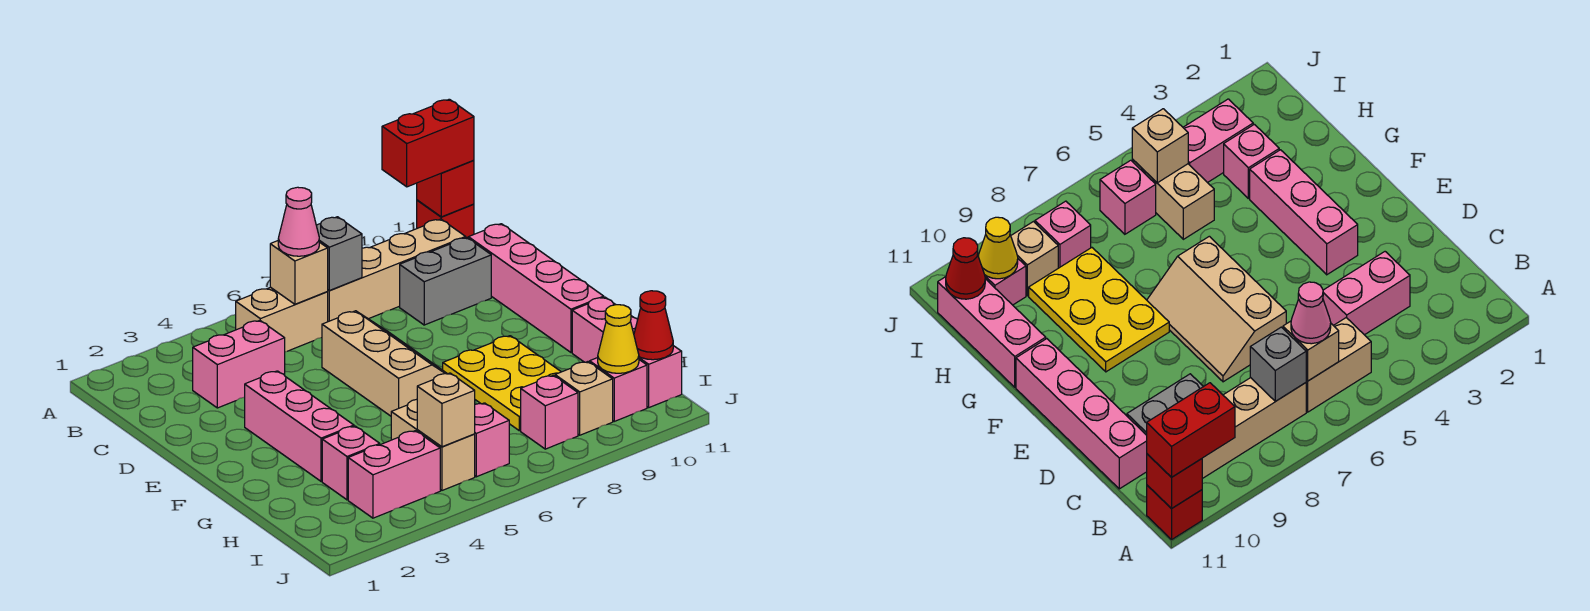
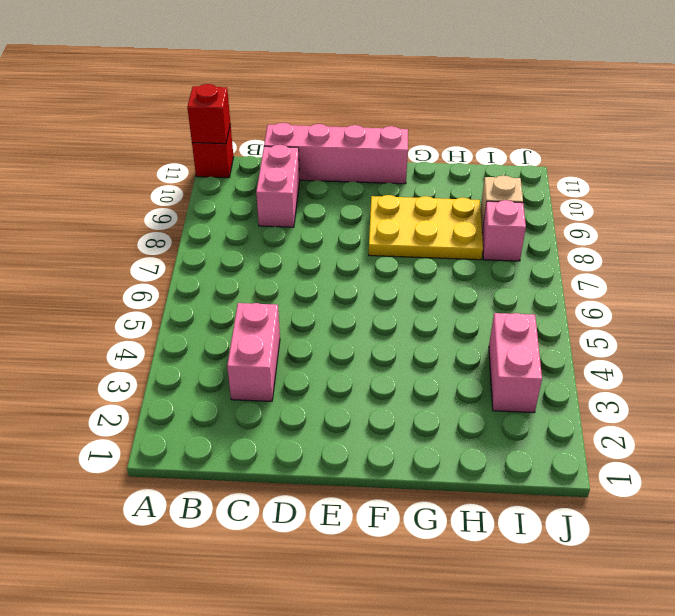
pink brick C9:C10 level 1 -> grey brick C9:C10 level 1
none -> tan brick B5:B6 level 1
none -> tan brick B7:B10 level 1
none -> tan slope D6:F7 level 1 top 6

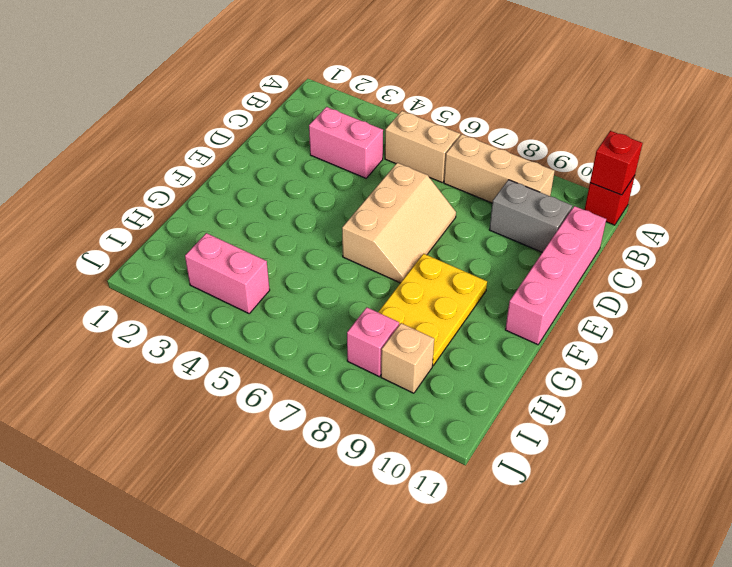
tan brick B7:B9 level 1 -> tan brick B7:B10 level 1
none -> pink brick E3:G3 level 1
none -> pink brick G11:I11 level 1
none -> pink brick H3 level 1

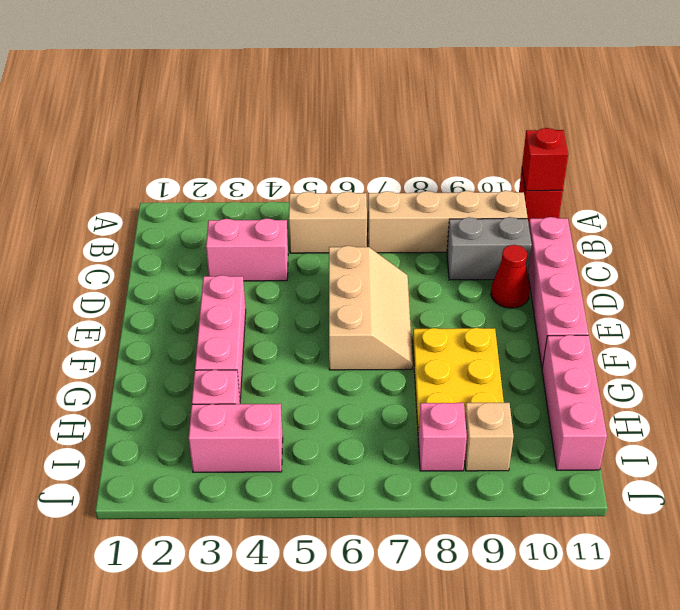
red cone D10 level 1 -> red cone I11 level 2
none -> tan brick H5:I5 level 1
none -> pink brick I6 level 1
none -> pink brick I10 level 1

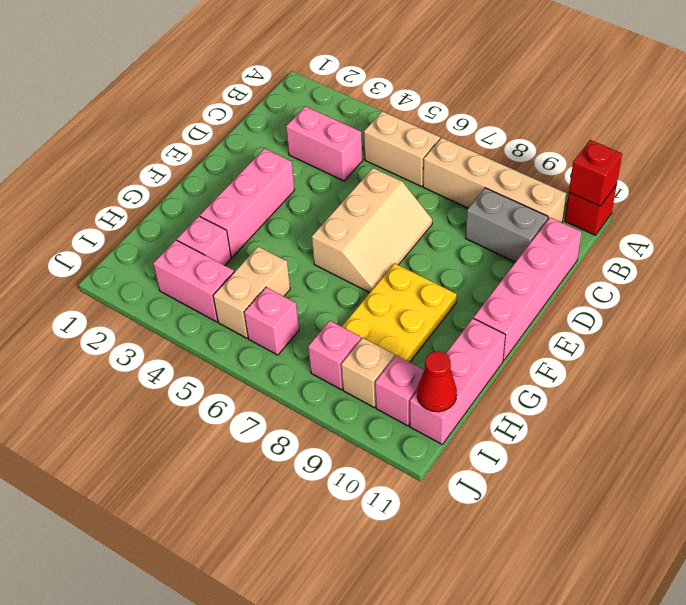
none -> tan brick B6 level 2
none -> grey brick B7 level 2
none -> tan brick I5 level 2

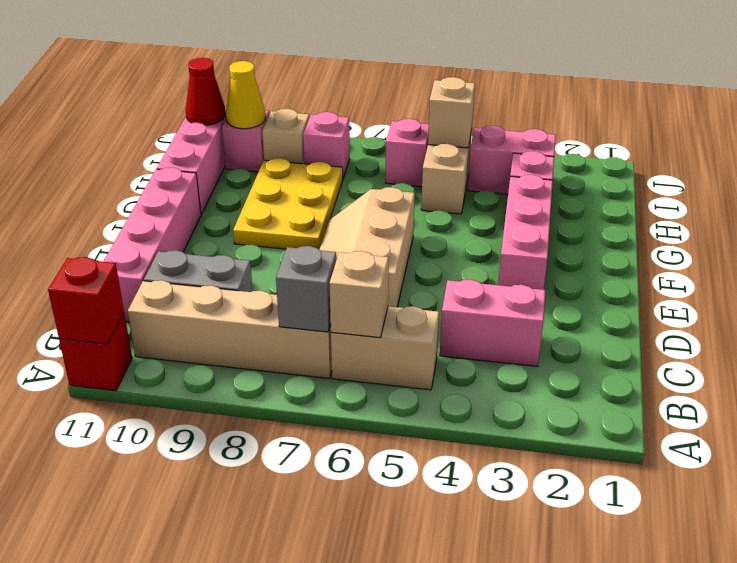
none -> red brick A10:A11 level 3
none -> pink cone B6 level 3

